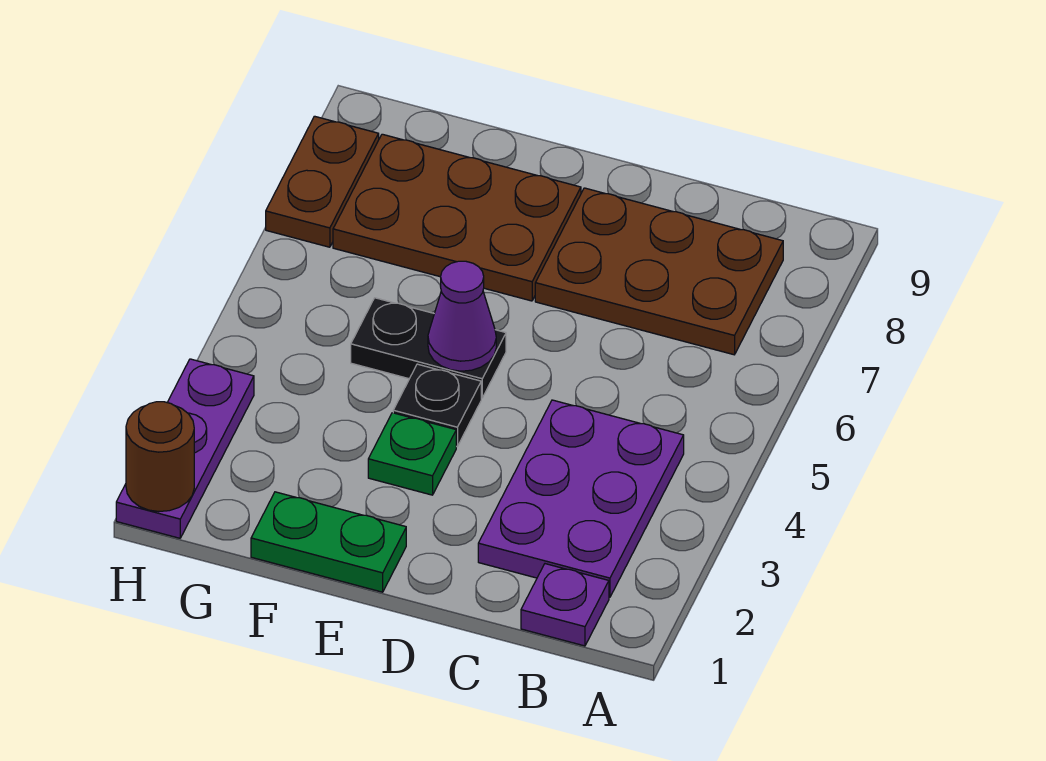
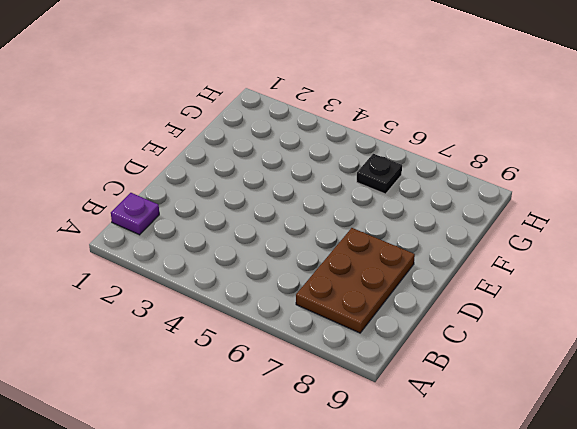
black plate G6 level 1 -> black plate E4 level 1
none -> purple plate B2:C4 level 1
none -> green plate E1:F1 level 1
none -> green plate E3 level 1

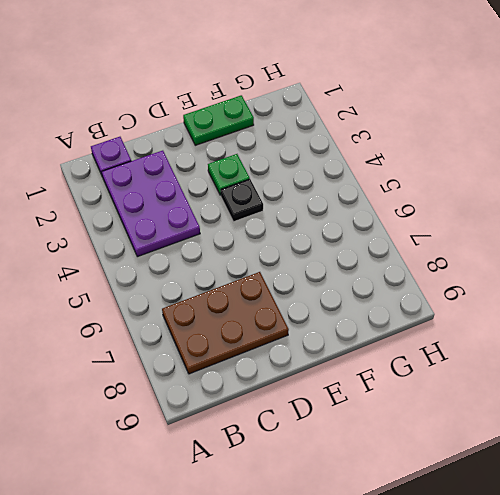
none -> black plate E5:F5 level 1
none -> brown plate E7:G8 level 1
none -> purple plate H1:H3 level 1

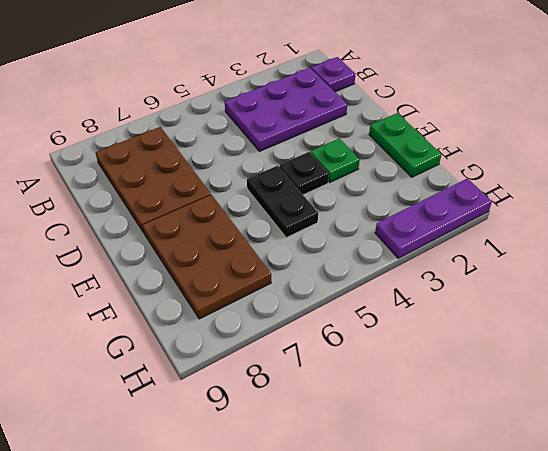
none -> brown plate H7:H8 level 1
none -> purple cone E5 level 2
none -> brown round brick H1 level 2

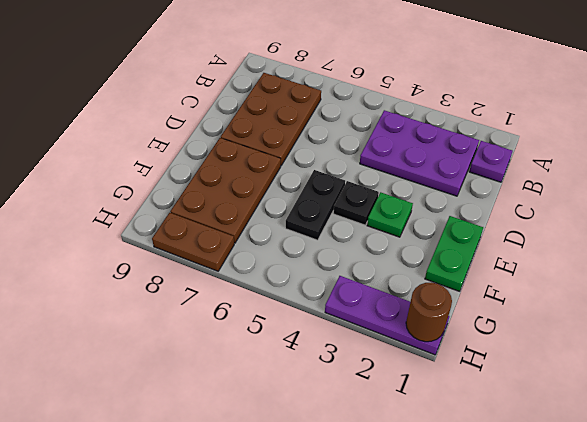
none -> purple cone E5 level 2

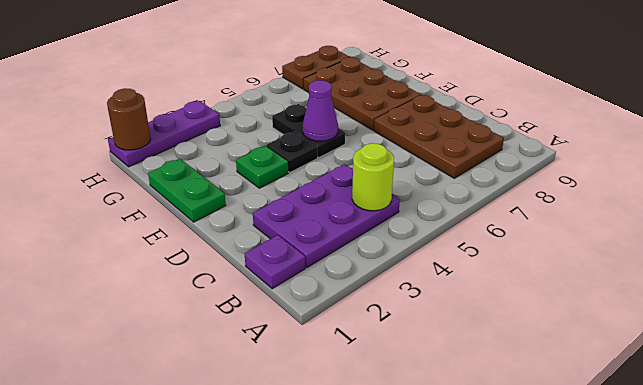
lime round brick B4 level 2 -> none

